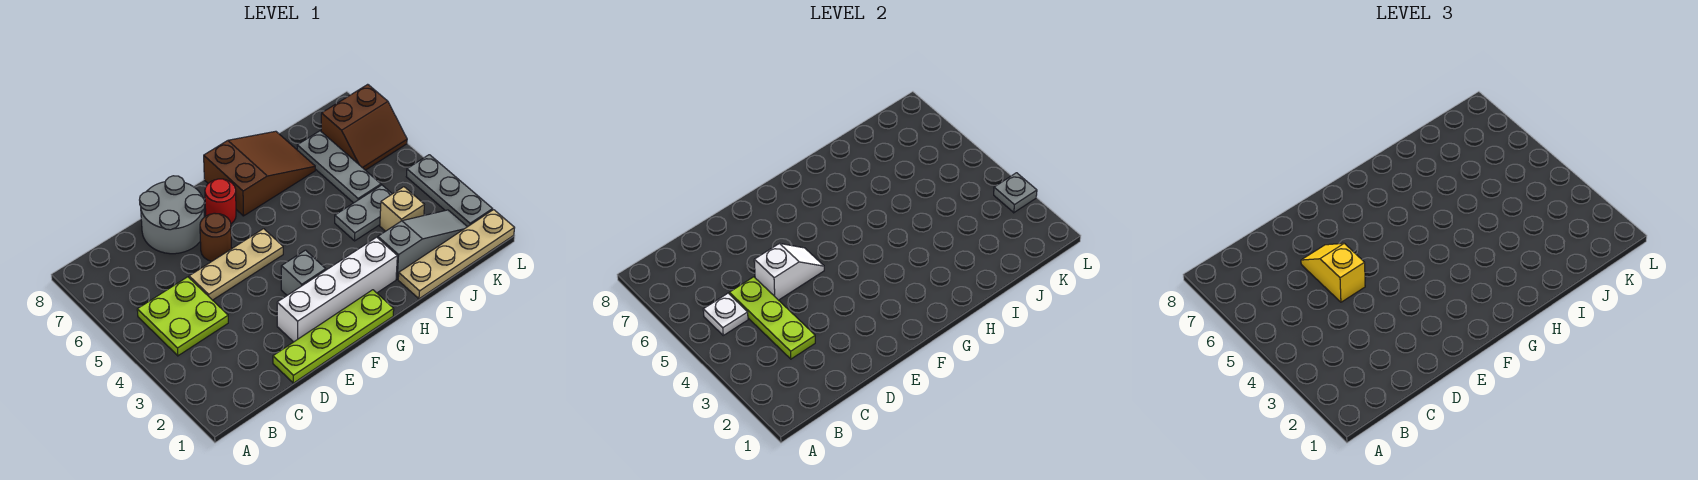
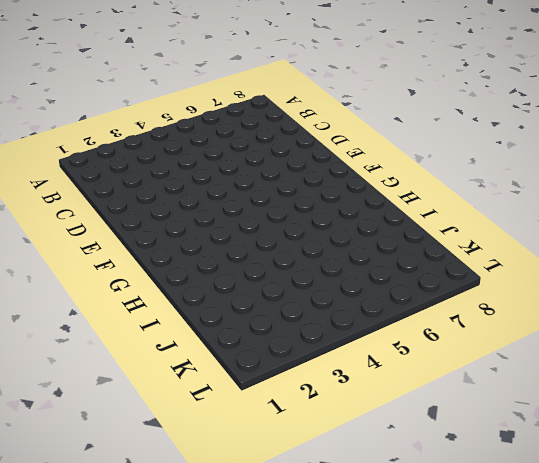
none -> lime plate B4:C5 level 1
none -> lime plate D1:G1 level 1
none -> tan plate D5:F5 level 1

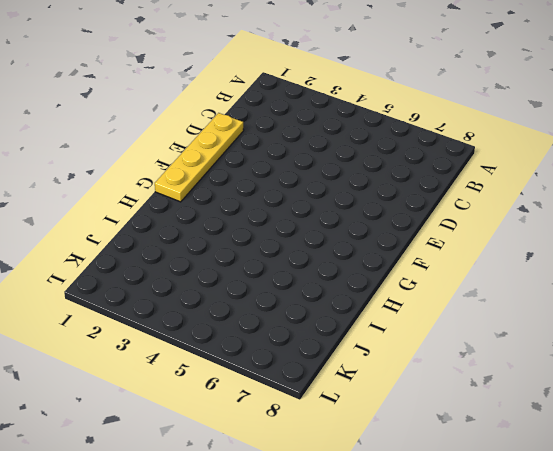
yellow plate D1:G1 level 1 -> lime plate D1:G1 level 1
none -> lime plate B4:C5 level 1
none -> tan plate D5:F5 level 1
none -> grey round brick D7:E8 level 1

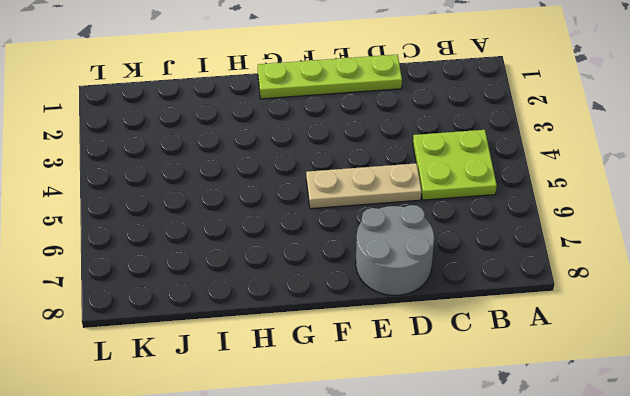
none -> white brick E2:H2 level 1
none -> brown round brick E6 level 1
none -> grey brick F3 level 1

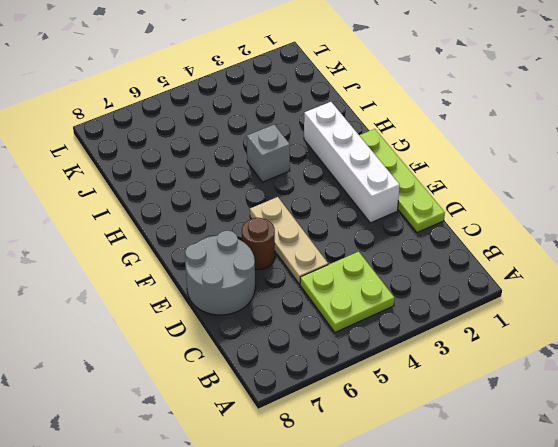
grey brick H4 level 1 -> grey brick F3 level 1
none -> red round brick F7 level 1
none -> brown slope G7:I8 level 1 top G
none -> tan plate I1:L1 level 1

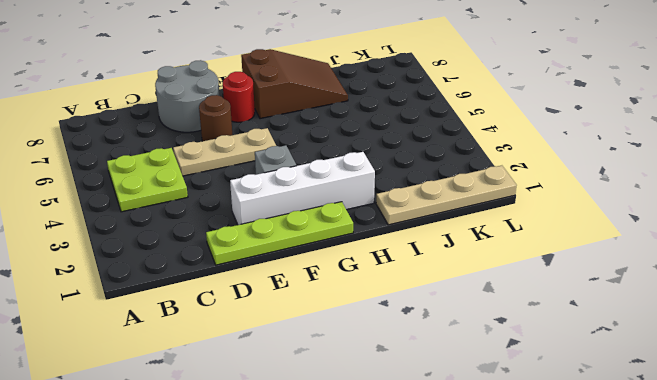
none -> grey slope I2:K2 level 1 top I
none -> grey plate I4:J4 level 1
none -> tan brick J3 level 1

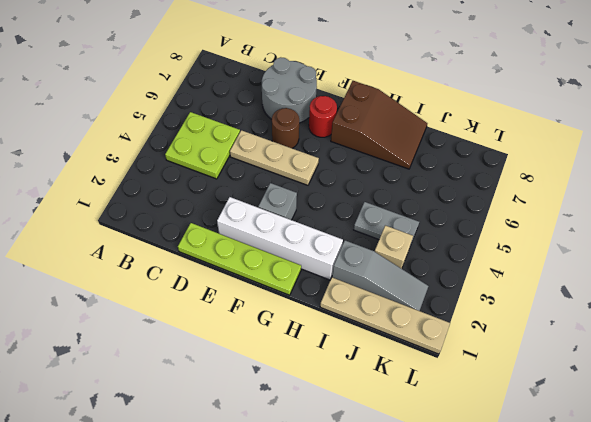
none -> grey plate J5:J7 level 1
none -> brown slope K6:L7 level 1 top 7
none -> grey plate L2:L4 level 1

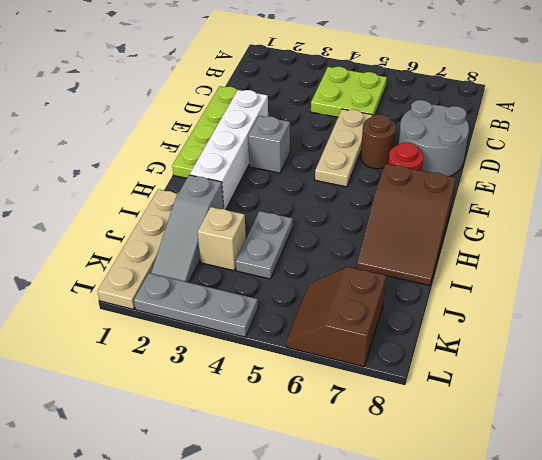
none -> grey plate J5:J7 level 1
none -> white plate B5 level 2
none -> lime plate C3:C5 level 2

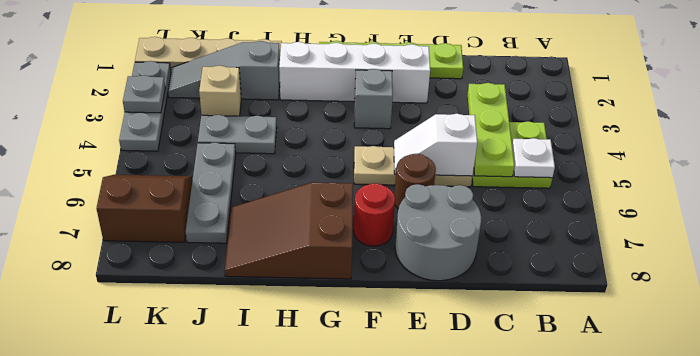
none -> yellow slope D5:D6 level 3 top 5

